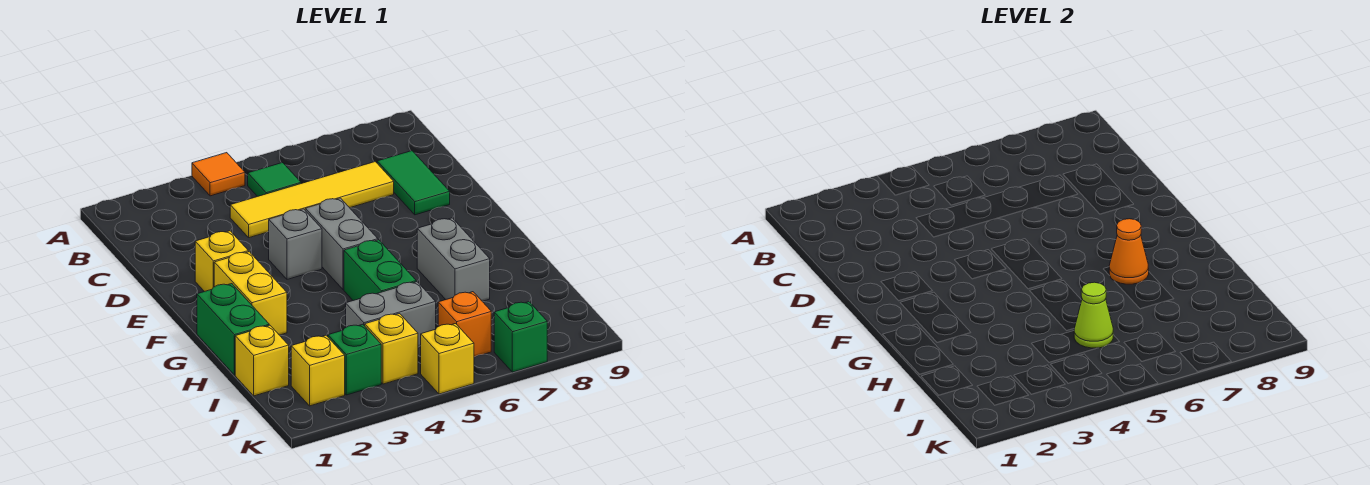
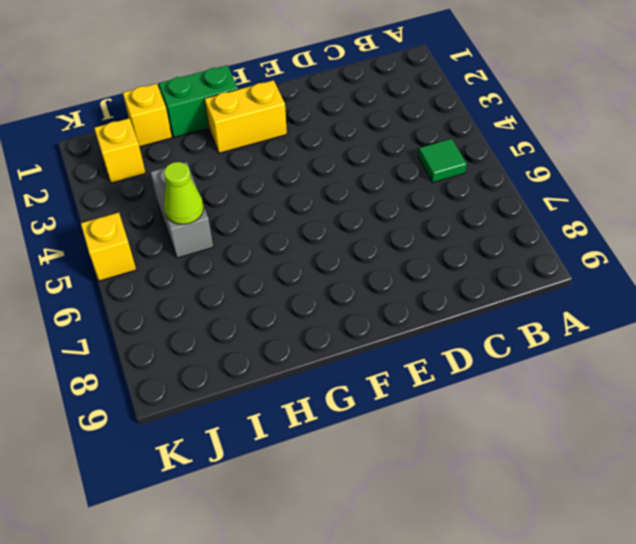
none -> orange tile A4 level 1
none -> yellow tile C4:C7 level 1
none -> green tile C8:D8 level 1

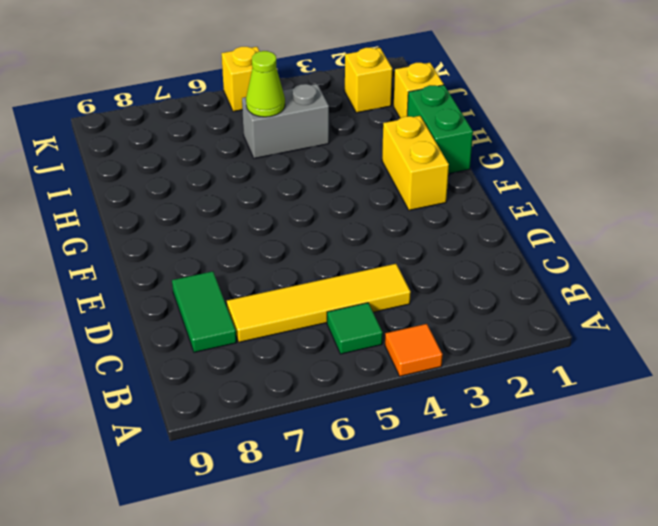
none -> yellow brick E2 level 1
none -> grey brick E4 level 1
none -> grey brick E5:F5 level 1

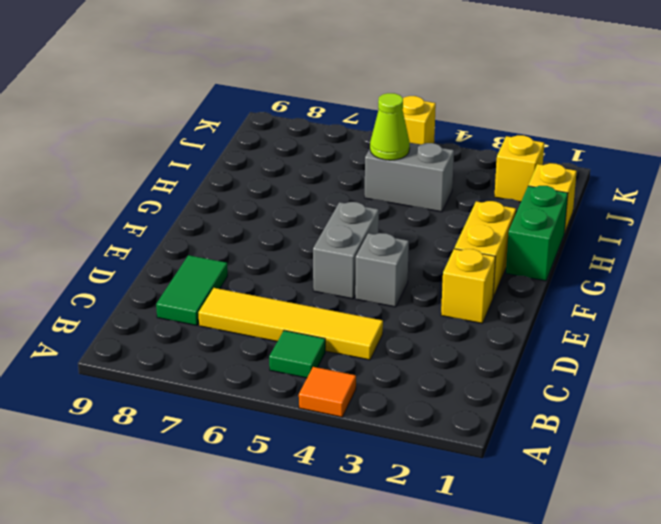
none -> green brick G5:H5 level 1
none -> grey brick G7:H7 level 1
none -> green brick J3 level 1

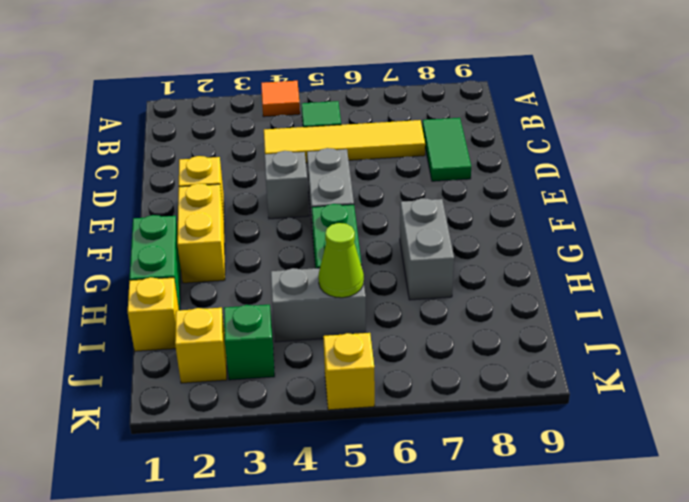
none -> yellow brick J4 level 1
none -> orange brick J6 level 1
none -> green brick K7 level 1

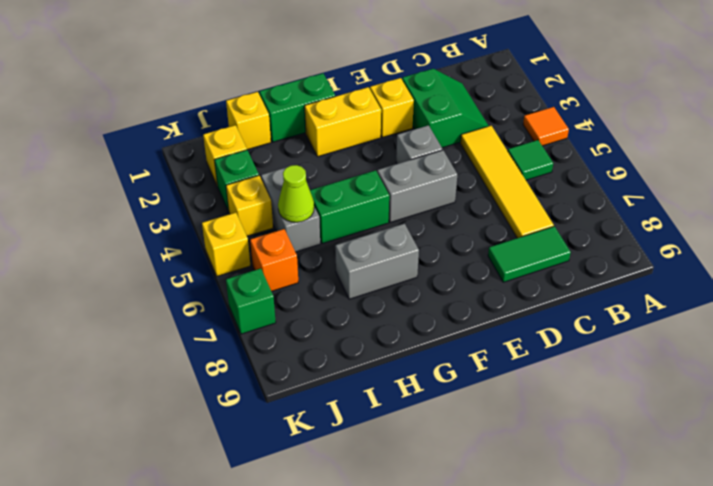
green slope C2:D3 level 1 top D -> none
none -> orange cone G7 level 2

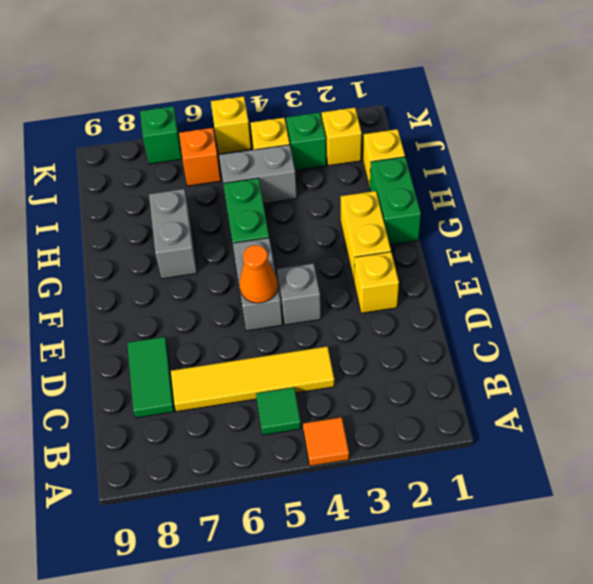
orange cone E5 level 2 -> orange cone G7 level 2
none -> lime cone I5 level 2

